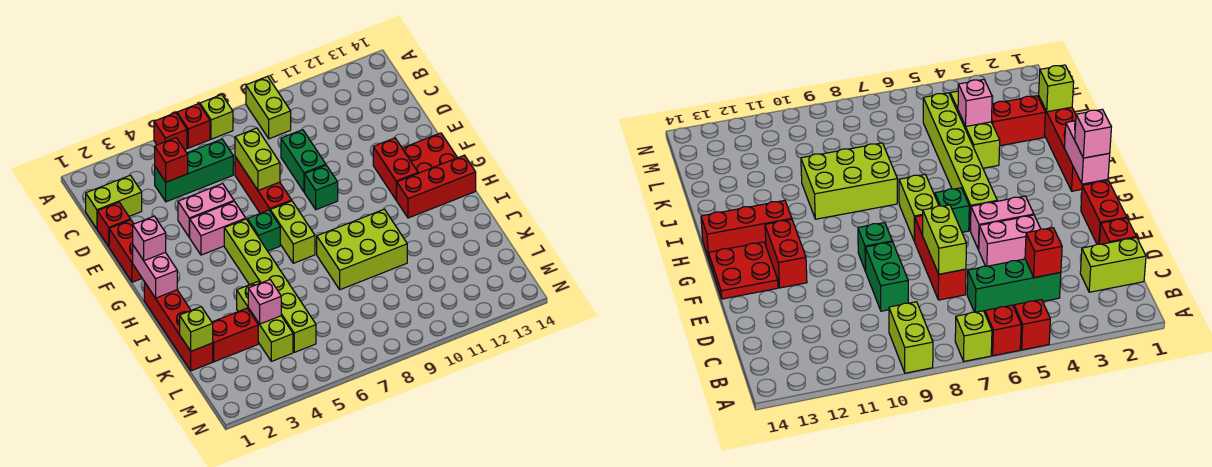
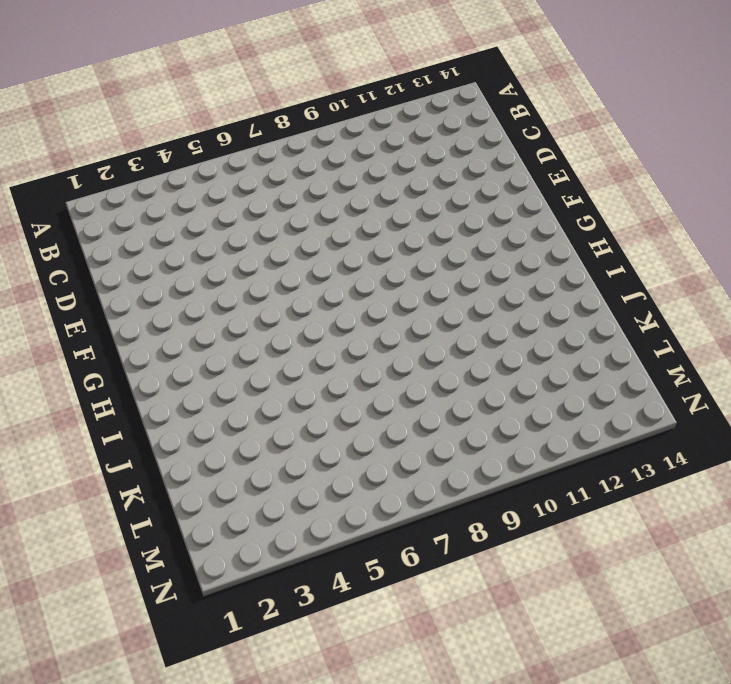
none -> red brick A5 level 1
none -> red brick A6 level 1
none -> lime brick A7 level 1

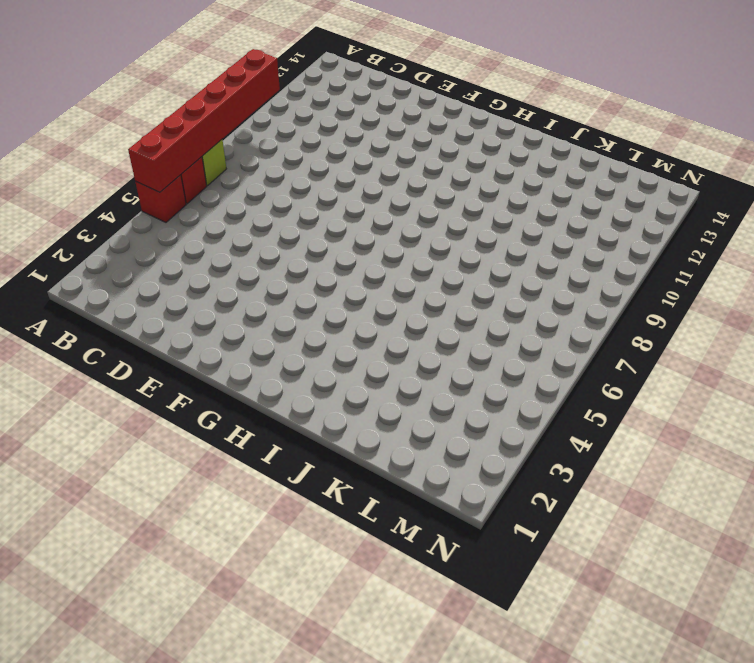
red brick A5:A10 level 2 -> none
none -> lime brick A9:B9 level 1
none -> lime brick C1:C2 level 1
none -> green brick C4:C6 level 1

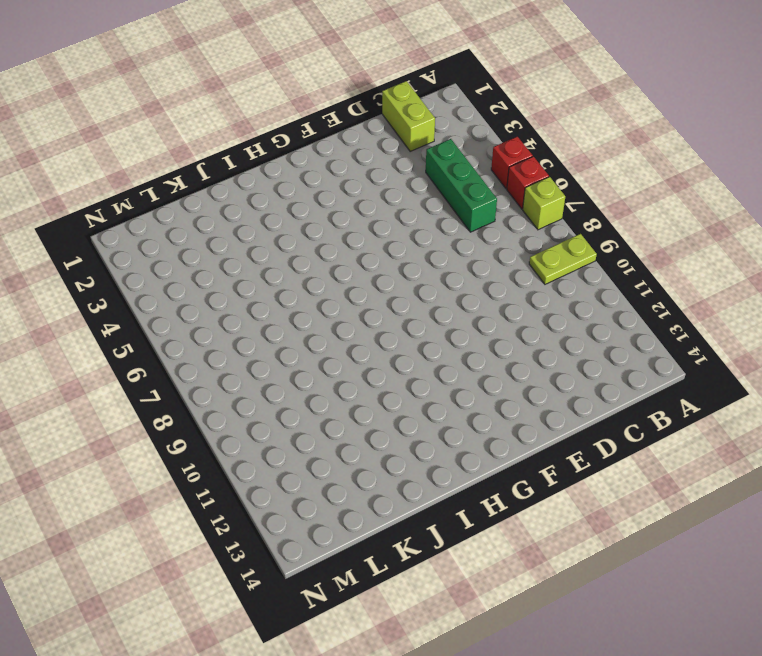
lime plate A9:B9 level 1 -> lime brick A9:B9 level 1
none -> red brick D1 level 1
none -> red brick D7:F7 level 1
none -> green brick D9:E9 level 1

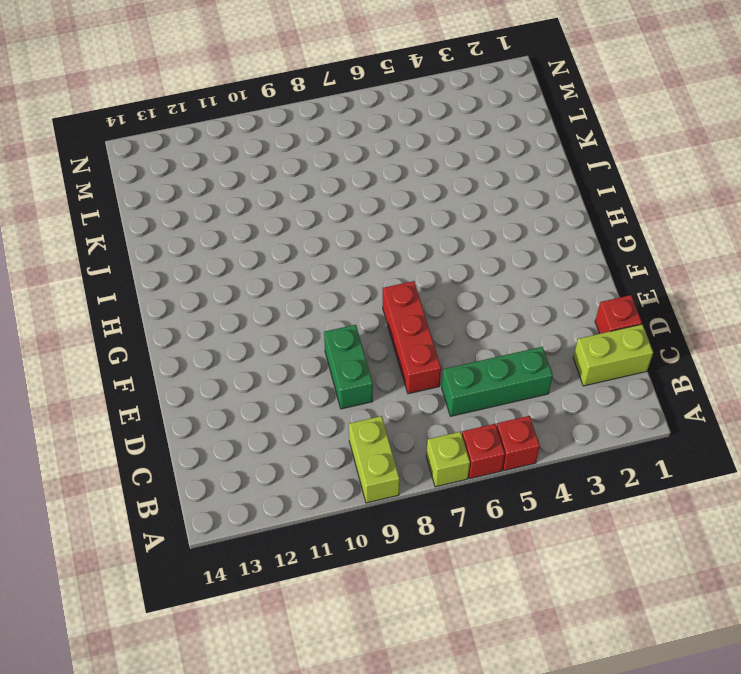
none -> red brick E1:F1 level 1
none -> pink brick E4:E5 level 1
none -> pink brick F4:F5 level 1

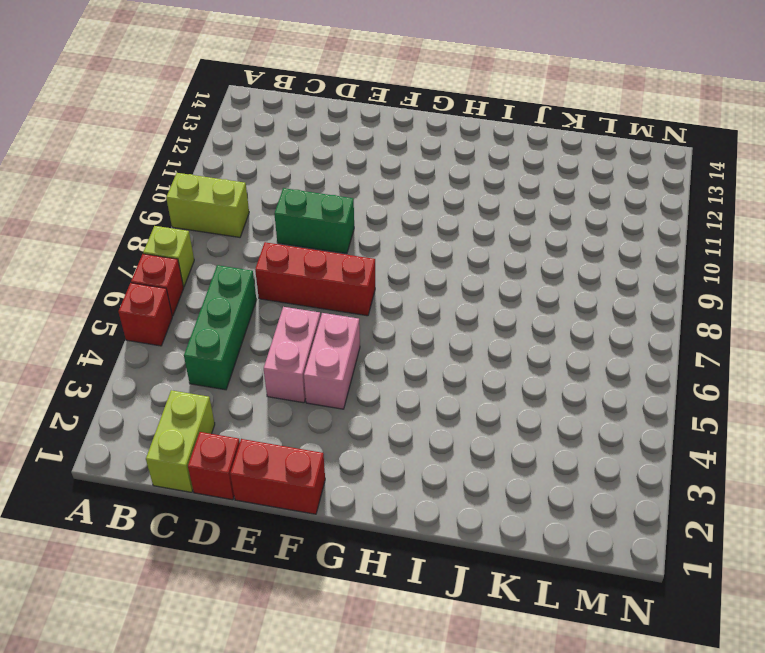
none -> green brick F9 level 1
none -> red brick F12:G12 level 1
none -> red plate F13:G14 level 1

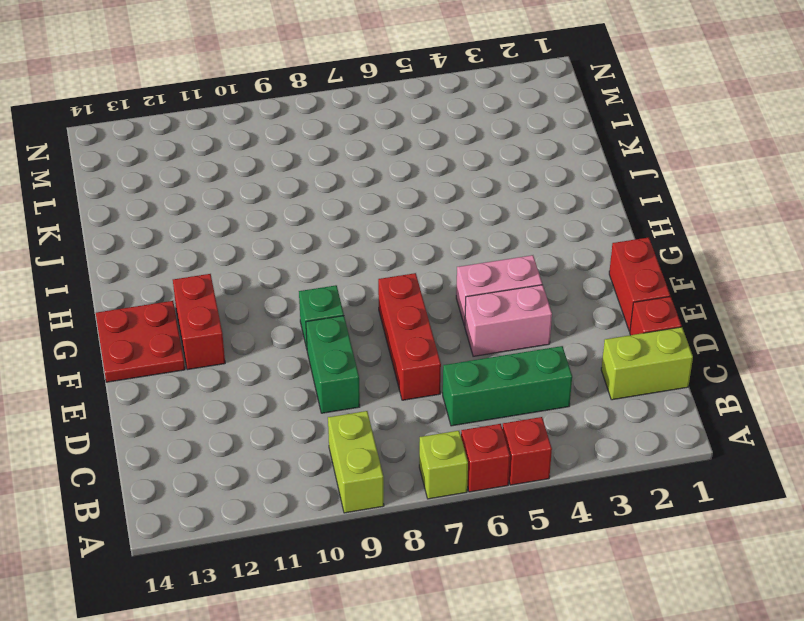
none -> lime brick G5:L5 level 1
none -> green brick G6 level 1
none -> lime brick G7:H7 level 1

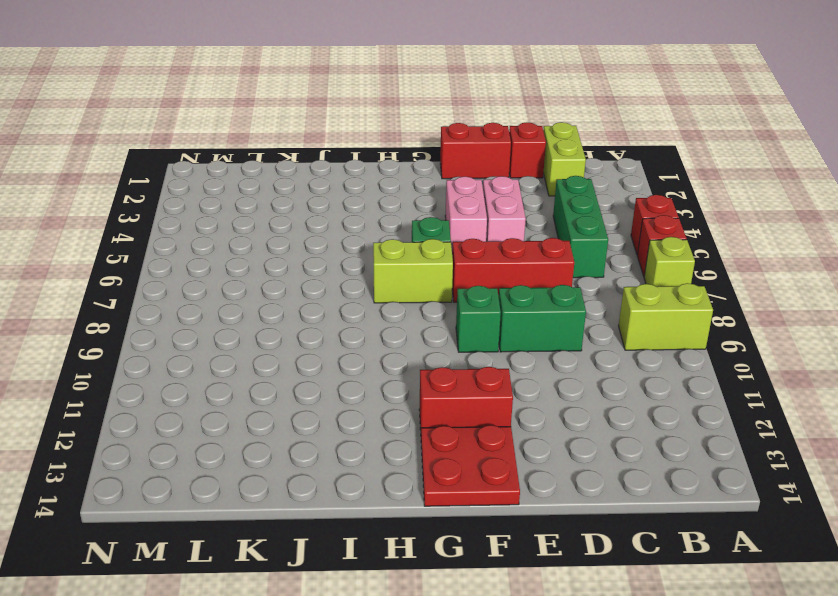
none -> lime brick G5:L5 level 1
none -> red brick H1:K1 level 1
none -> red brick H12:H14 level 1

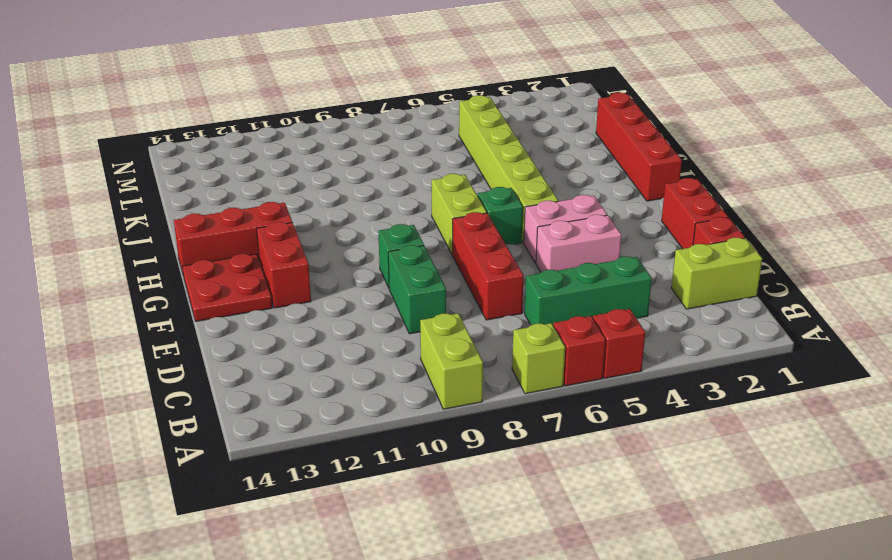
none -> lime brick I8:J10 level 1
none -> lime brick J4:L4 level 1
none -> red brick K2:K3 level 1

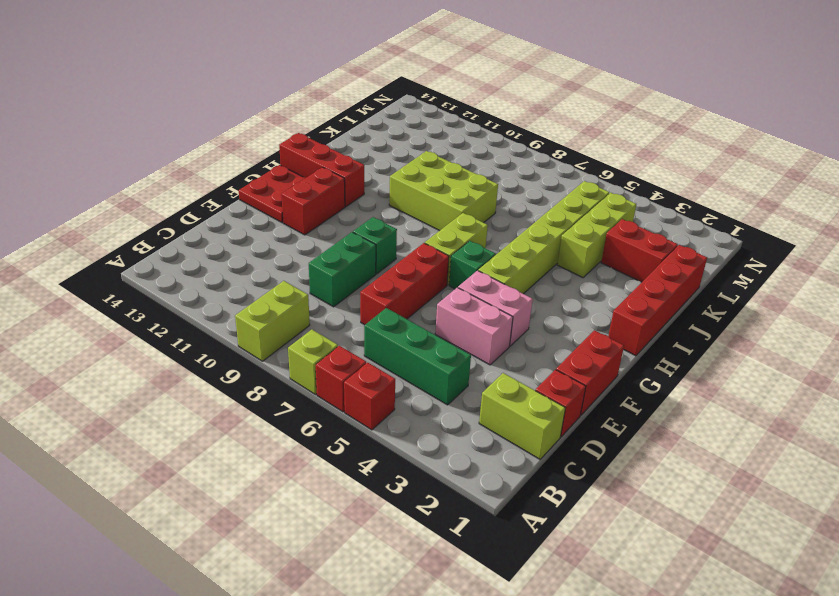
none -> red brick C4 level 2
none -> lime brick D7:E7 level 2
none -> pink brick G1:H1 level 2

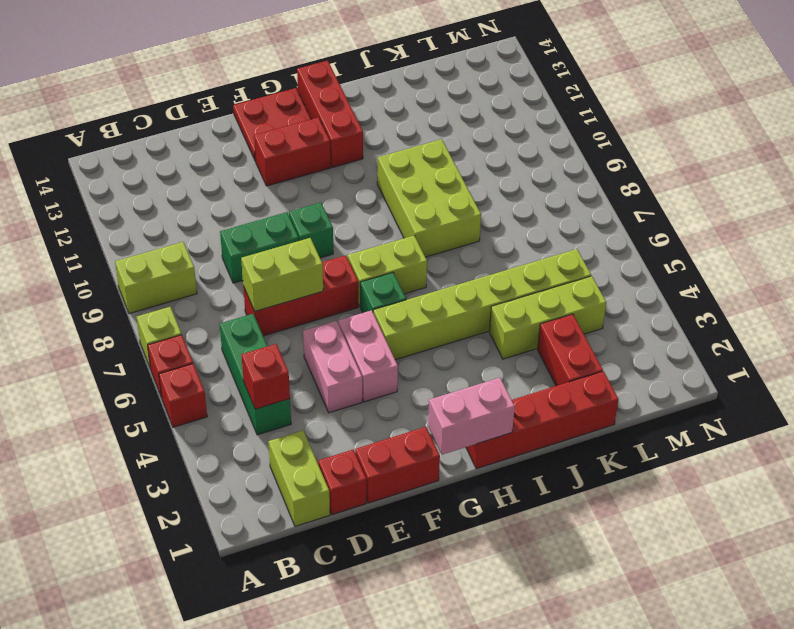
none -> lime brick K1 level 2
none -> pink brick K4 level 2
none -> pink brick G1 level 3

